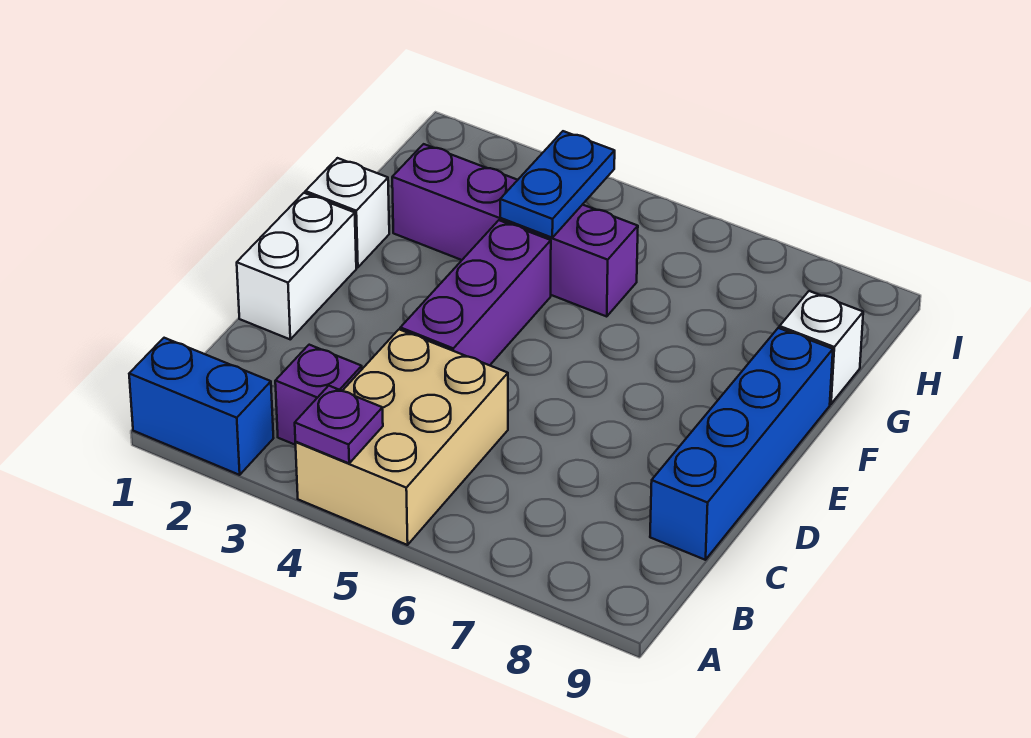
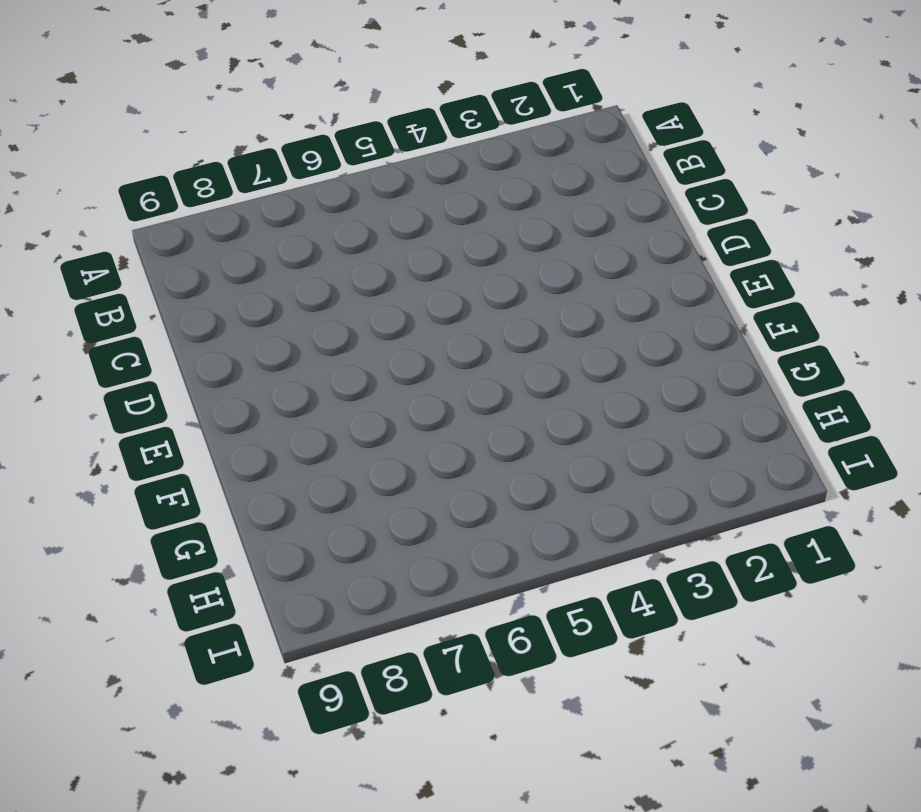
none -> blue brick A1:A2 level 1
none -> tan brick A4:C5 level 1

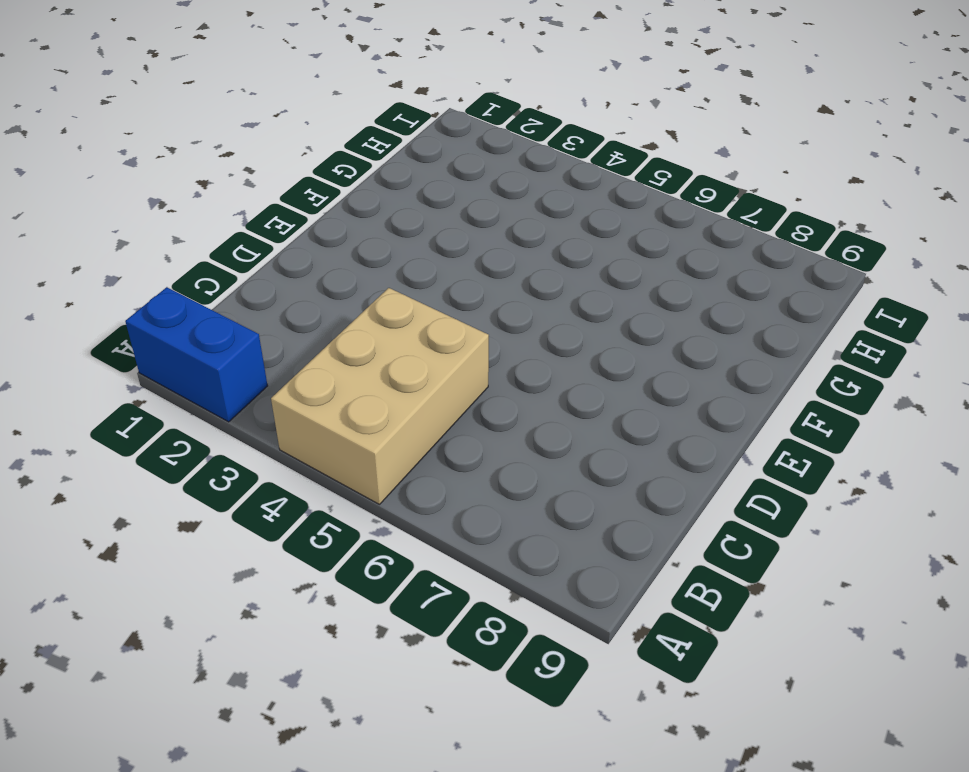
none -> purple brick B3 level 1
none -> blue brick C9:F9 level 1

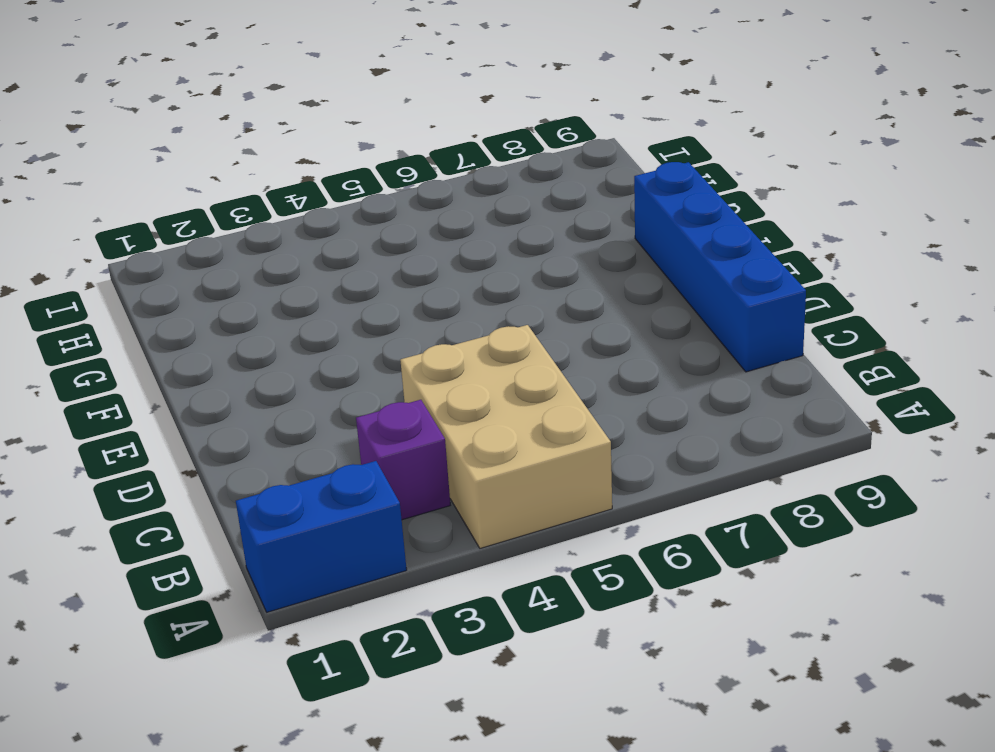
none -> white brick D1:E1 level 1
none -> purple brick D4:F4 level 1

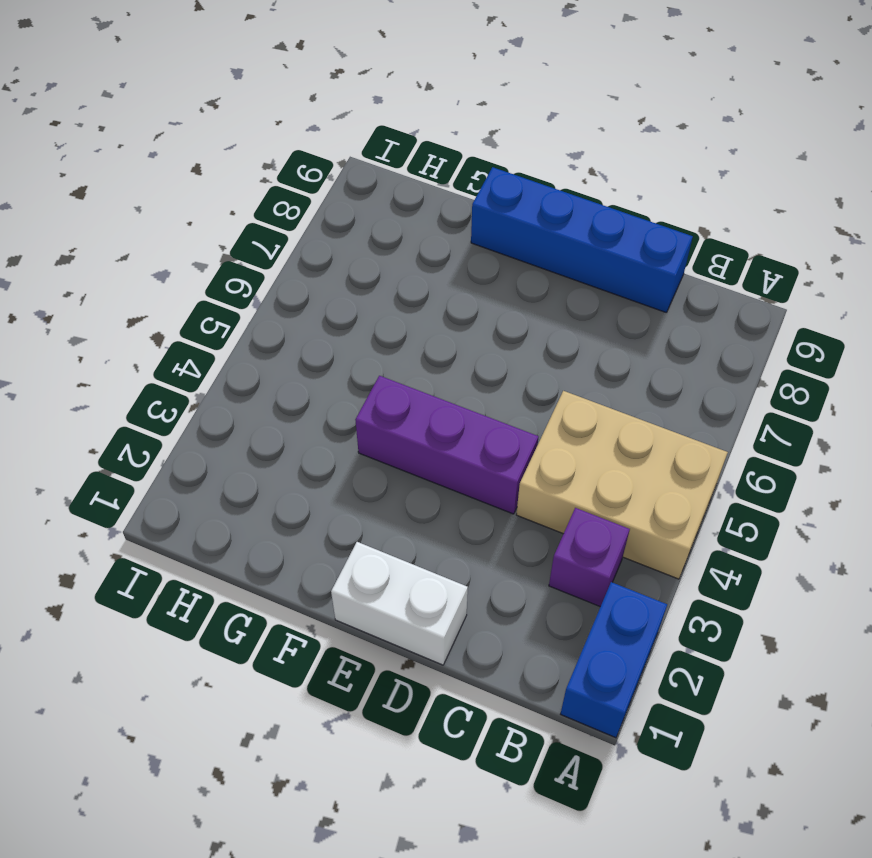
none -> white brick F1 level 1
none -> purple brick G2:G5 level 1

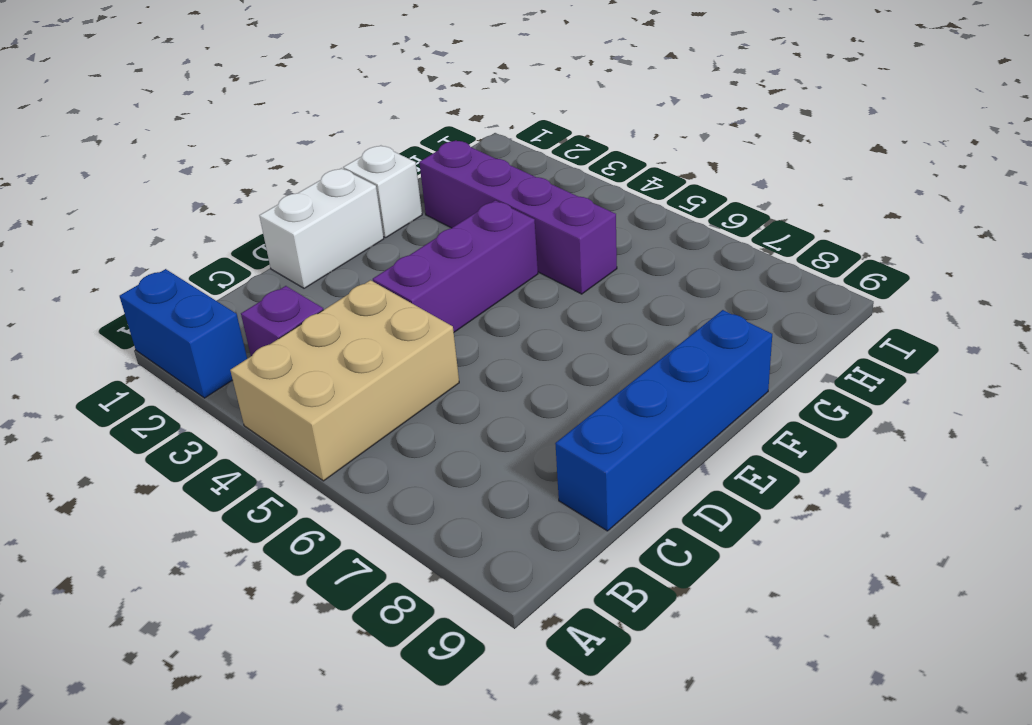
none -> white brick G9 level 1
none -> purple plate A4 level 2

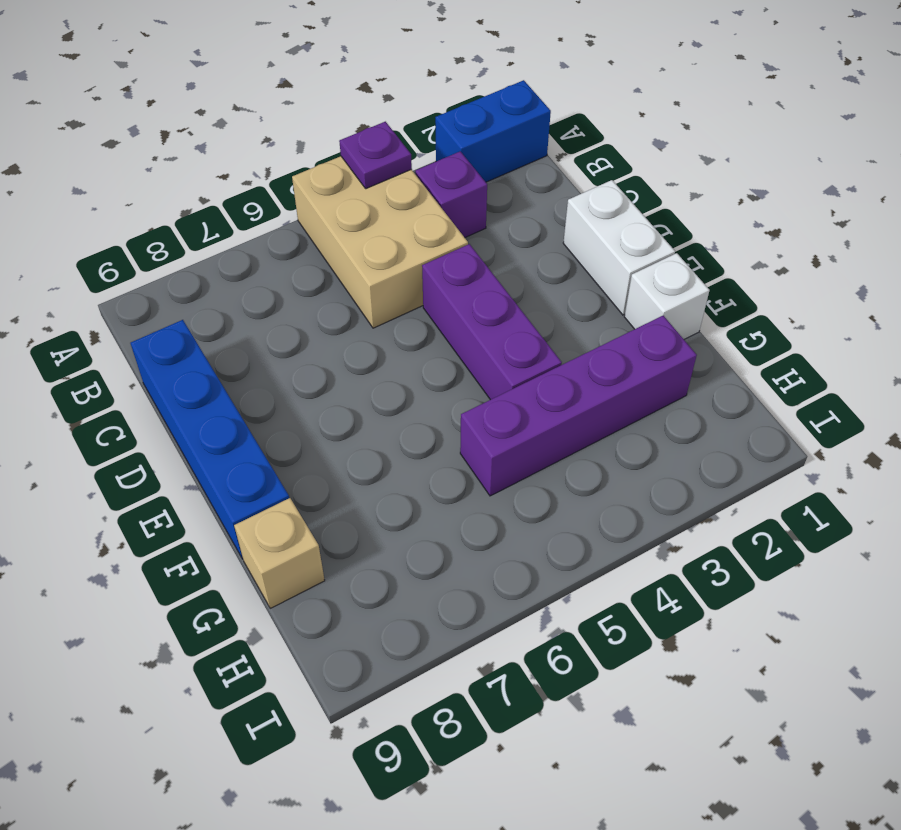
tan brick G9 level 1 -> white brick G9 level 1
none -> blue plate G4:H4 level 2

